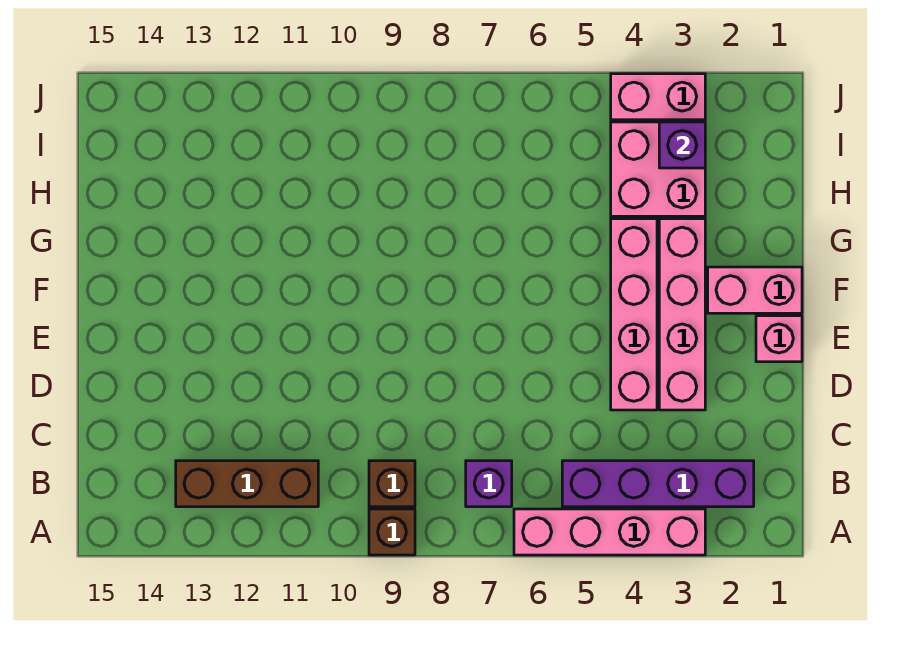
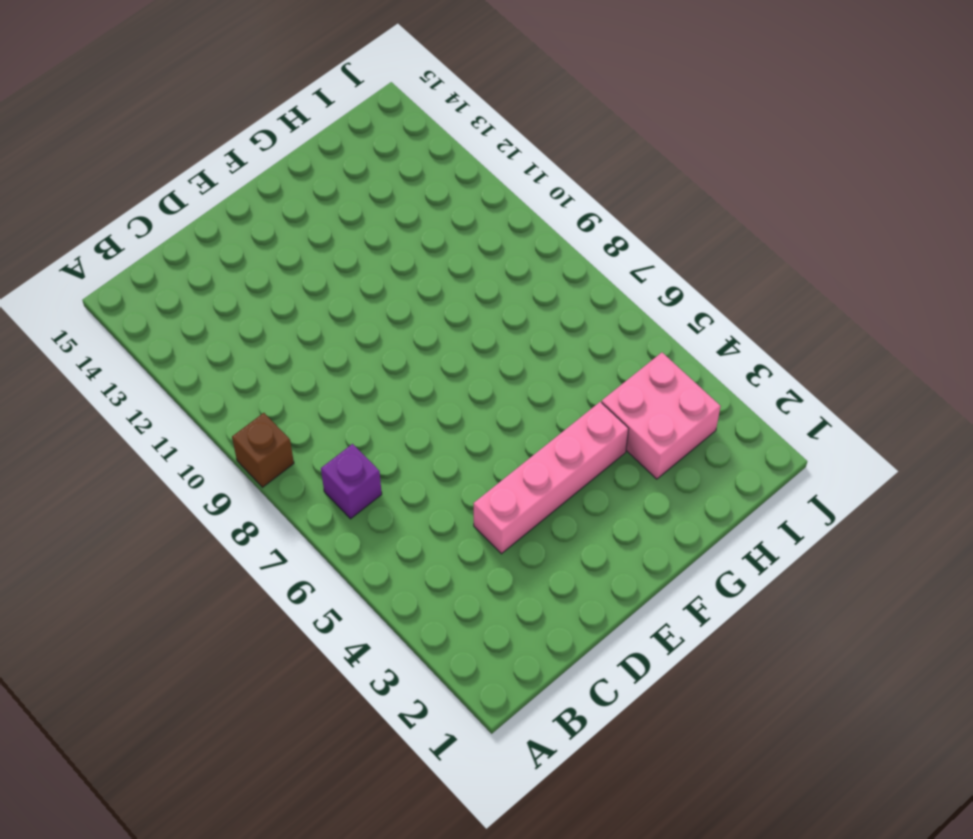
none -> pink brick A3:A6 level 1
none -> purple brick B2:B5 level 1
none -> brown brick B9 level 1

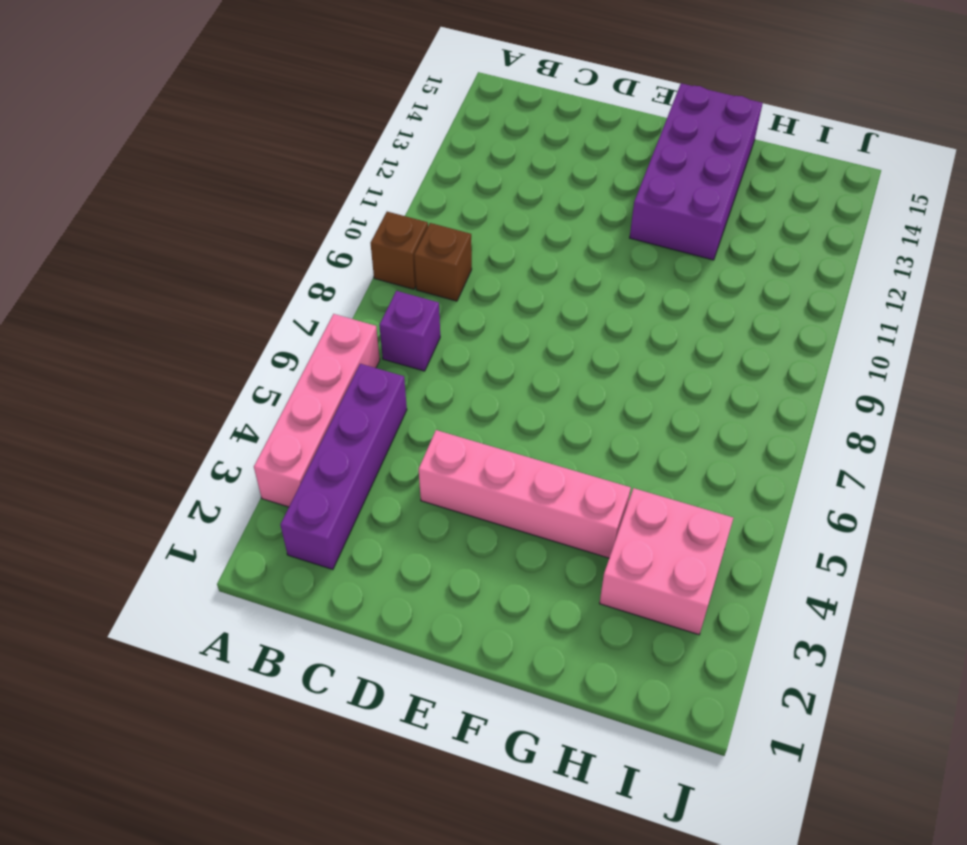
purple brick F12:G15 level 1 -> none
none -> brown brick B11:B13 level 1
none -> pink brick D3:G3 level 1
none -> pink brick E1 level 1

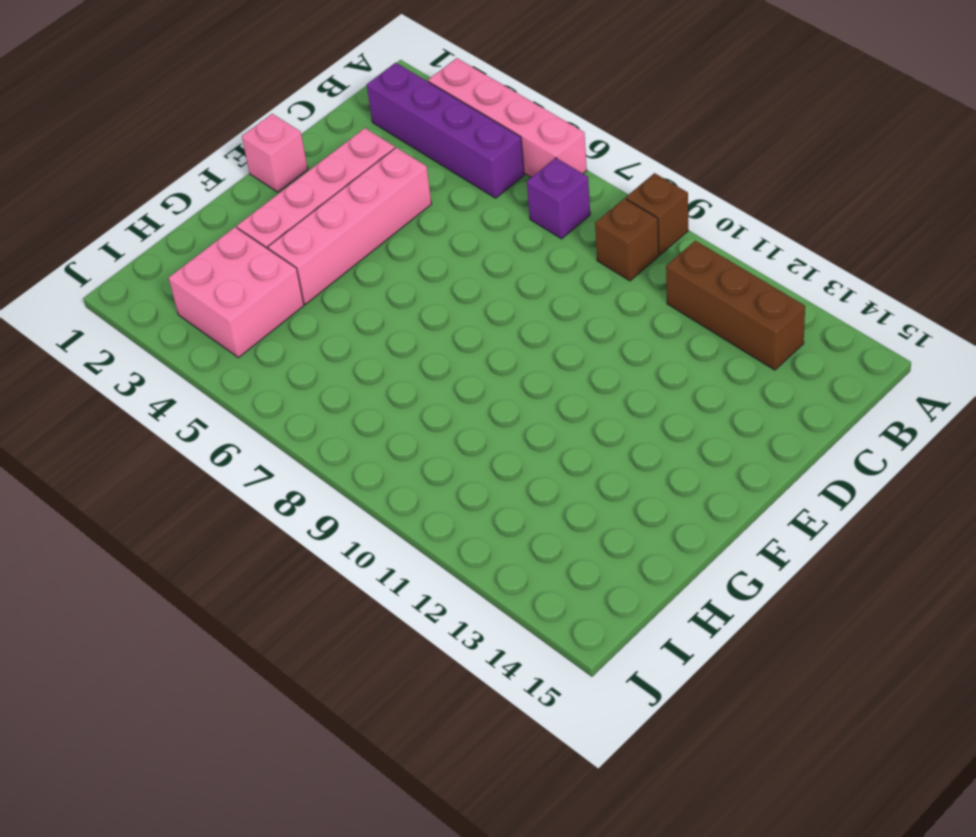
none -> pink brick F1:F2 level 1
none -> pink brick J3:J4 level 1
none -> purple brick I3 level 2

